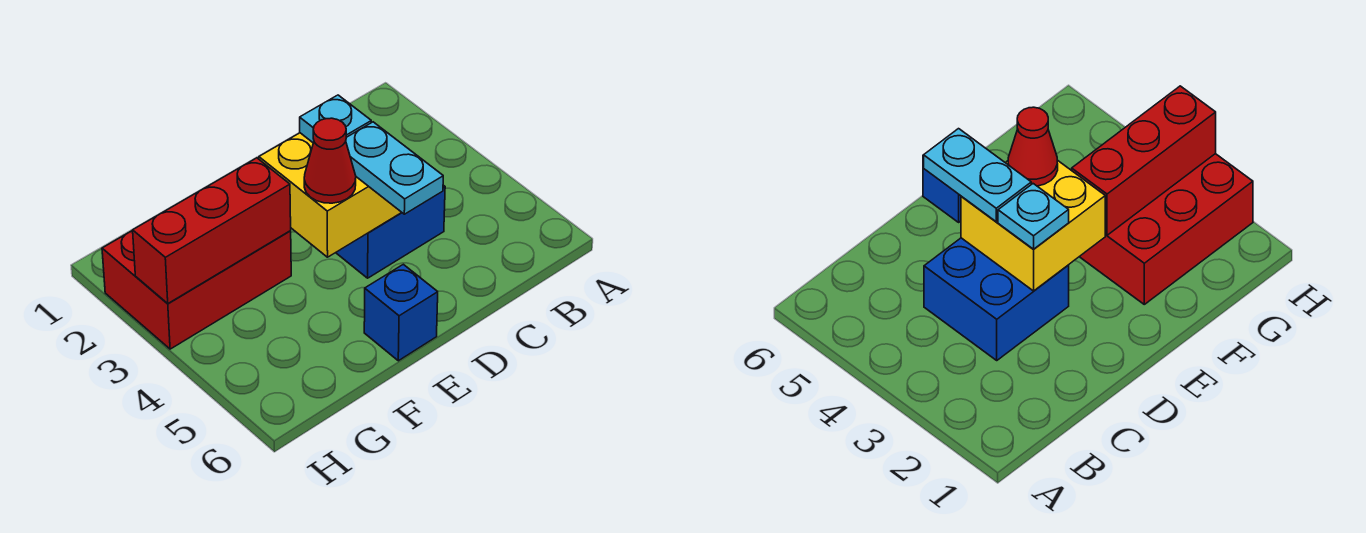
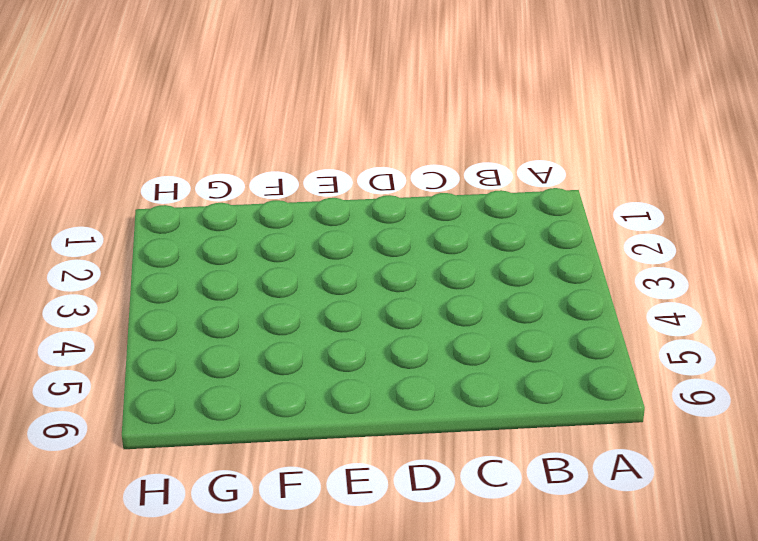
none -> blue brick C3:D4 level 1
none -> blue brick E6 level 1

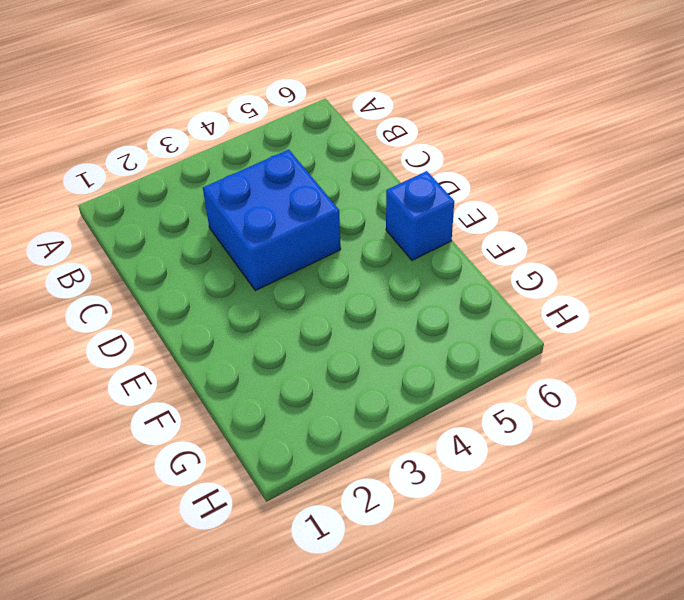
none -> red brick F2:H3 level 1
none -> yellow brick D3:E4 level 2

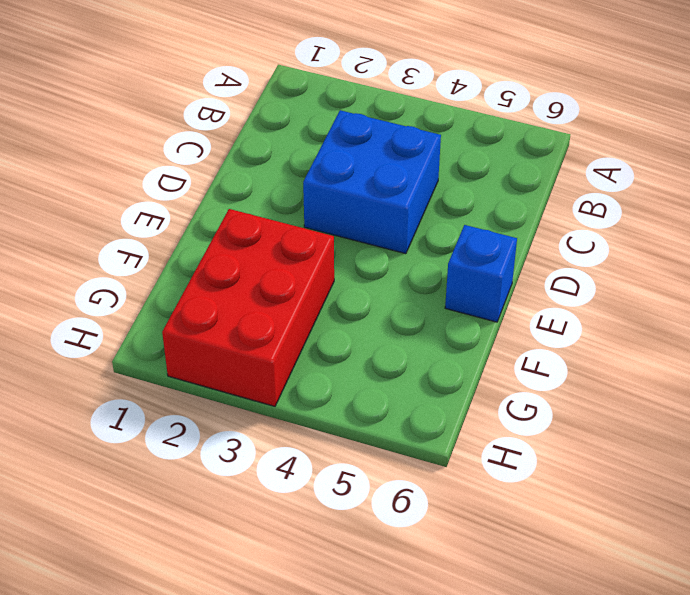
none -> yellow brick D3:E4 level 2
none -> red brick F3:H3 level 2

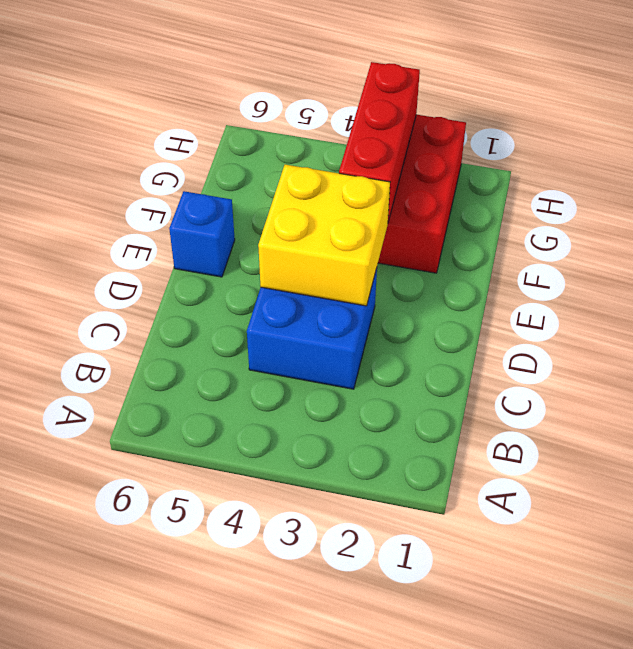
none -> cyan plate D3 level 3
none -> cyan plate D4:D5 level 3

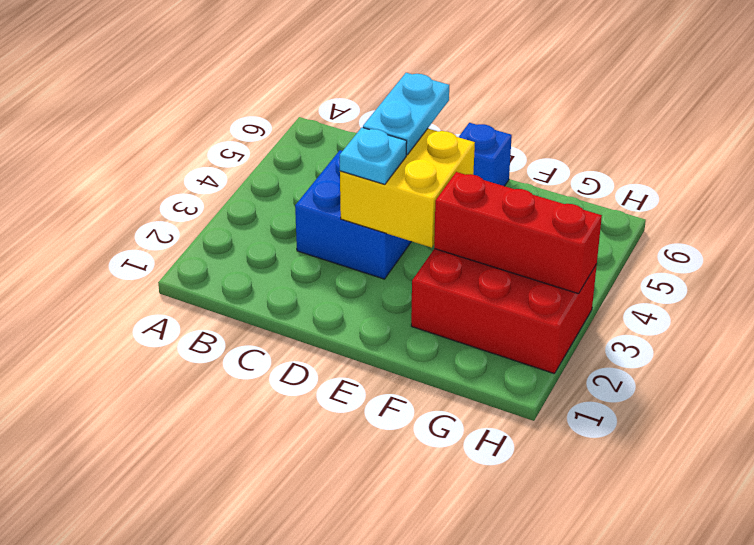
none -> red cone E4 level 3

